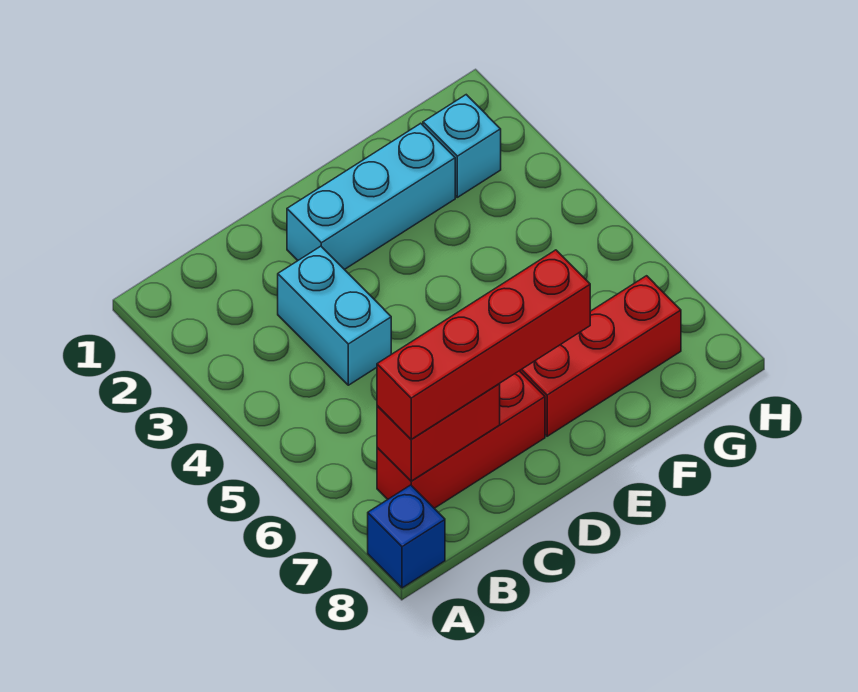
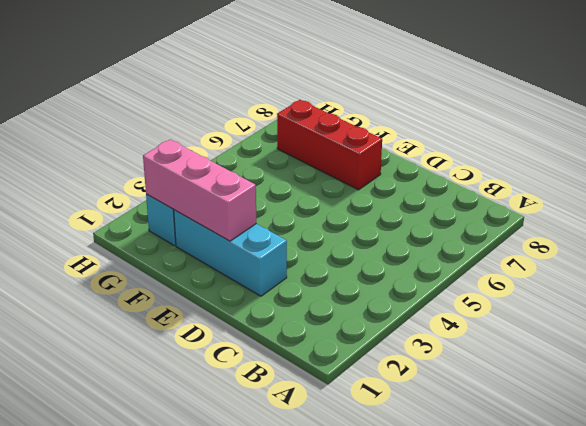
pink brick E2:G2 level 2 -> none
none -> blue brick A8 level 1
none -> red brick B7:D7 level 1

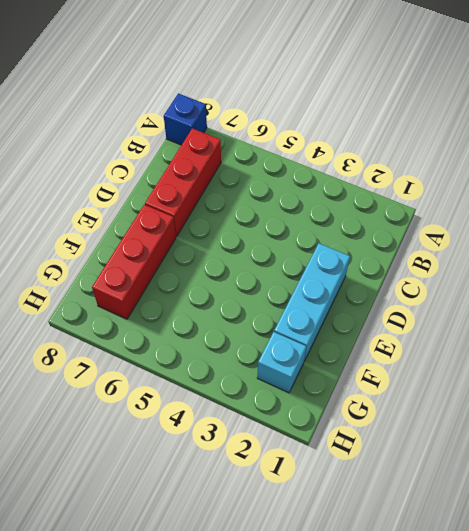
none -> cyan brick C3:C4 level 1
none -> red brick B7:C7 level 2

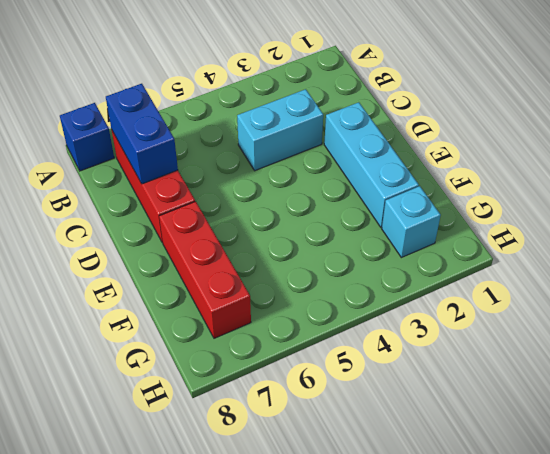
blue brick B7:C7 level 2 -> red brick B7:C7 level 2
none -> red brick B7:E7 level 3

